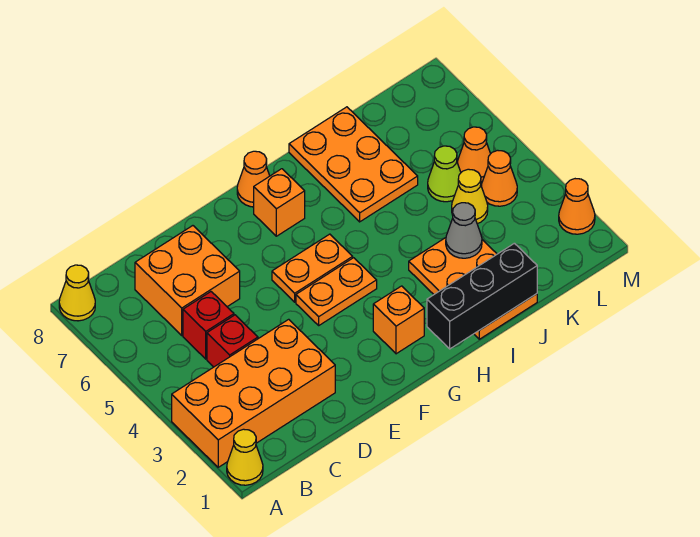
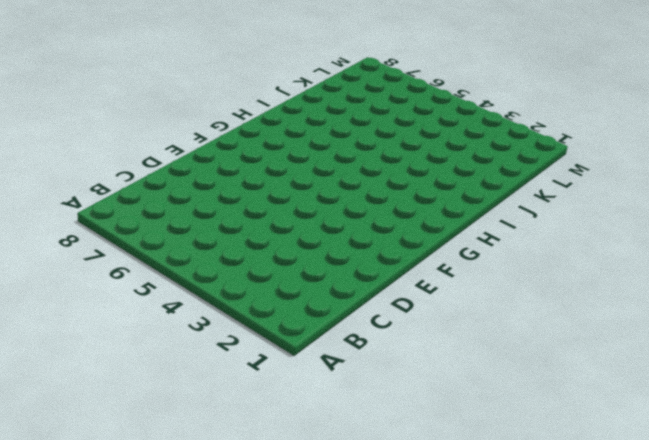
none -> yellow cone A1 level 1
none -> orange brick A2:D3 level 1
none -> yellow cone A8 level 1

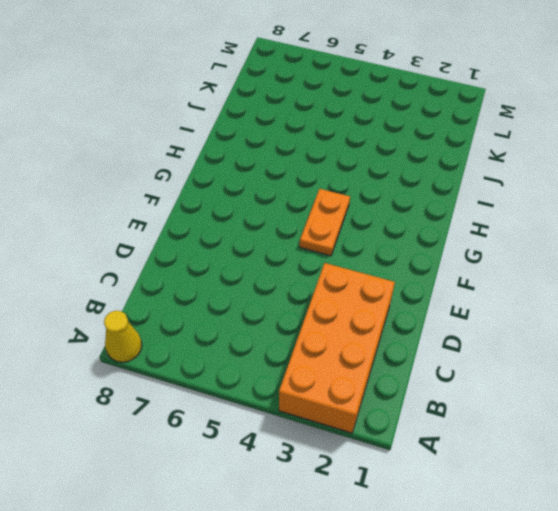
none -> yellow cone A1 level 1
none -> red brick C4 level 1
none -> red brick C5 level 1

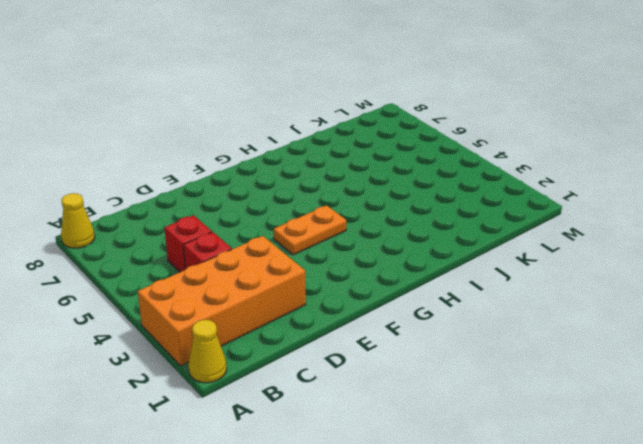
none -> orange brick C6:D7 level 1
none -> orange plate F5:G5 level 1
none -> orange brick G2 level 1

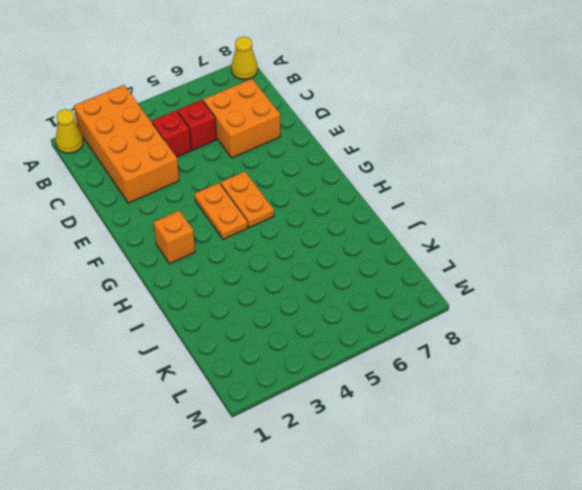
none -> orange brick G7 level 1
none -> orange cone G8 level 1
none -> orange plate I1:J3 level 1

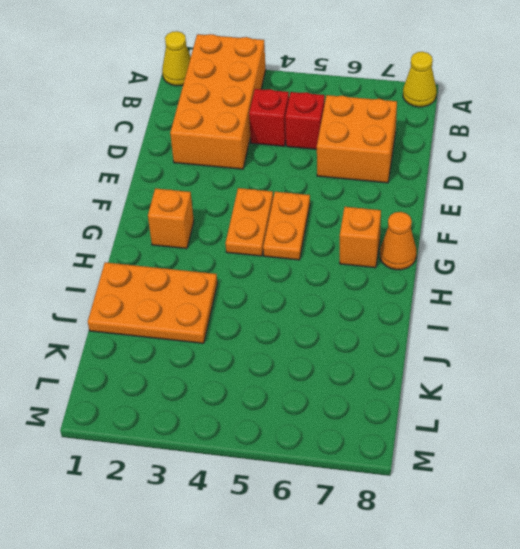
none -> orange plate I6:J8 level 1
none -> yellow cone K4 level 1
none -> lime cone K5 level 1

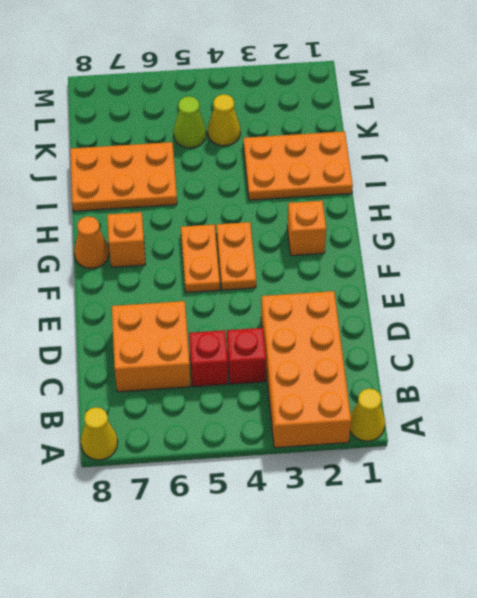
none -> orange cone L4 level 1
none -> orange cone L5 level 1
none -> orange cone M2 level 1

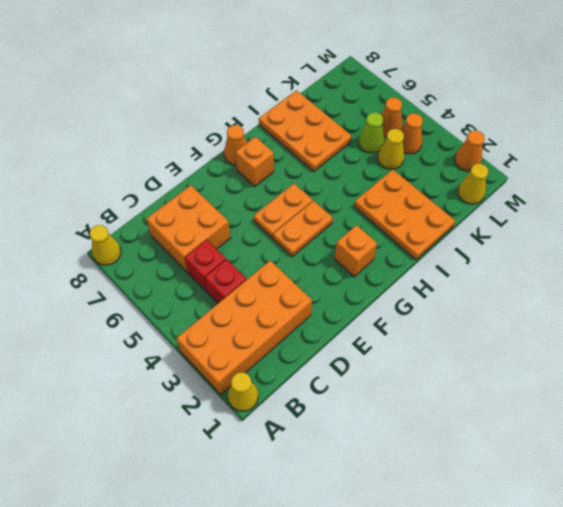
yellow cone L1 level 1 -> none
none -> black brick H1:J1 level 2
none -> grey cone J3 level 2

